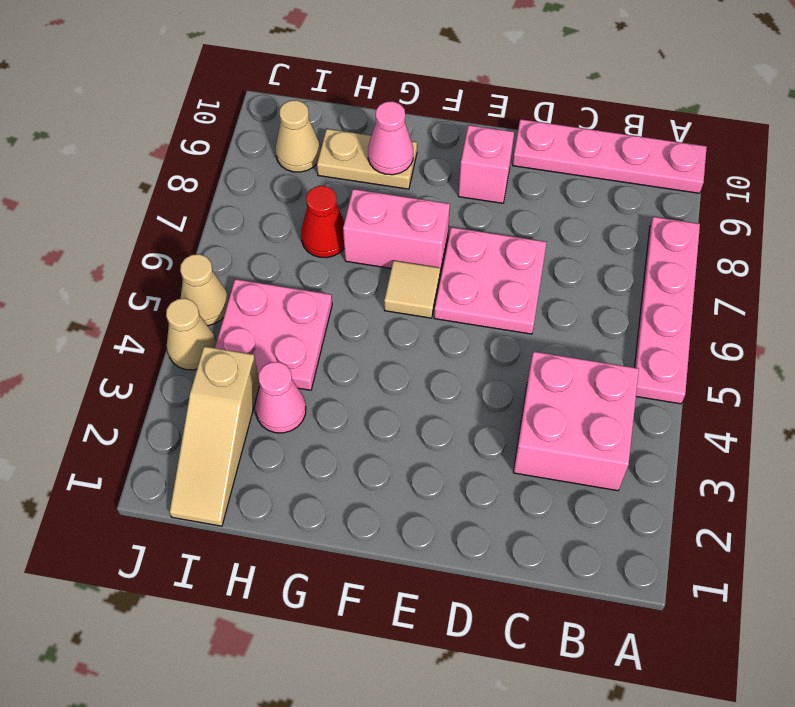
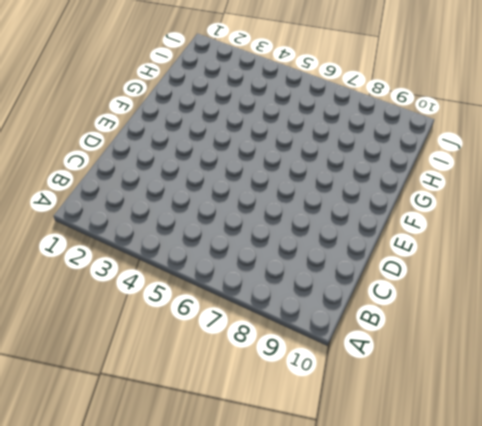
none -> pink plate A5:A8 level 1
none -> pink plate A10:D10 level 1
none -> pink brick B3:C4 level 1

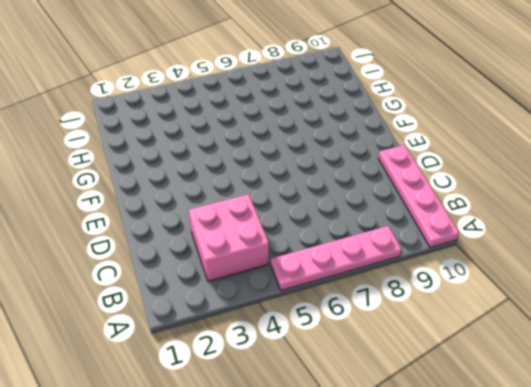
none -> pink plate D6:E7 level 1
none -> pink brick E9 level 1
none -> tan tile F6 level 1

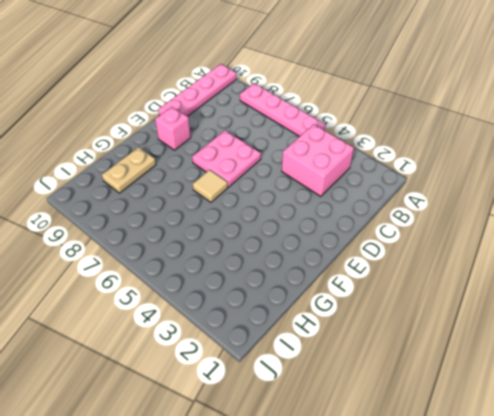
none -> pink brick F7:G7 level 1
none -> pink cone H3 level 1
none -> pink plate H4:I5 level 1

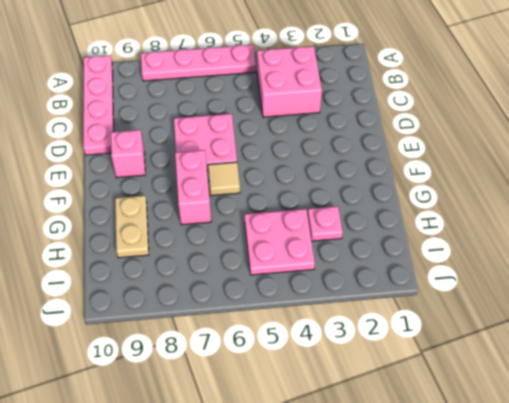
pink plate H3 level 1 -> pink cone H3 level 1
none -> red cone H7 level 1
none -> tan slope I1:I3 level 1 top 3
none -> tan cone I9 level 1

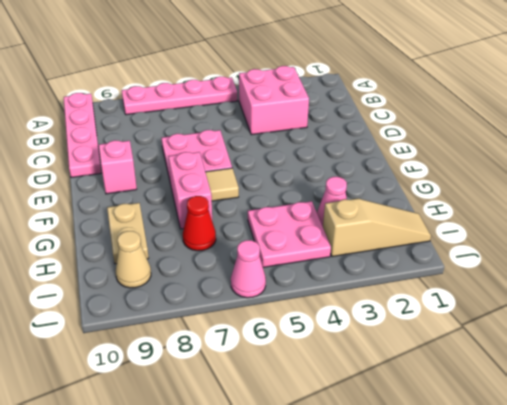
pink cone J6 level 1 -> pink cone G9 level 2
none -> tan cone J4 level 1
none -> tan cone J5 level 1

